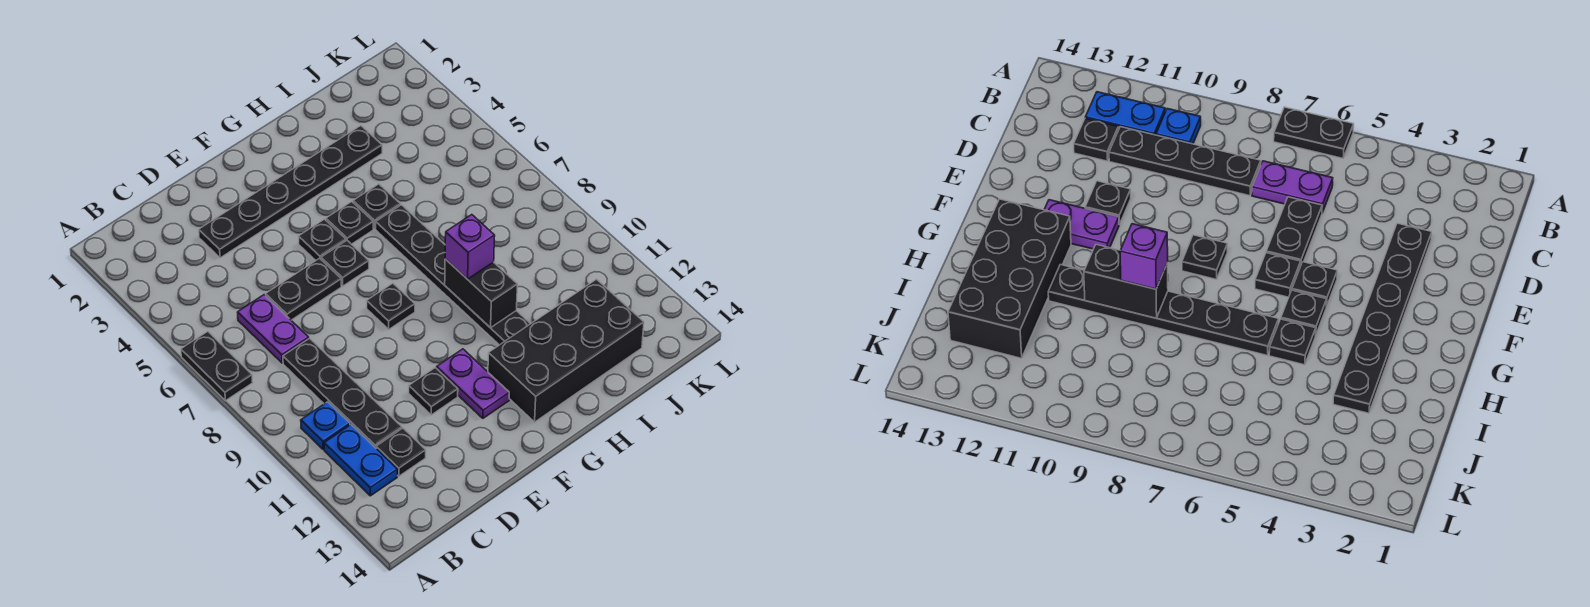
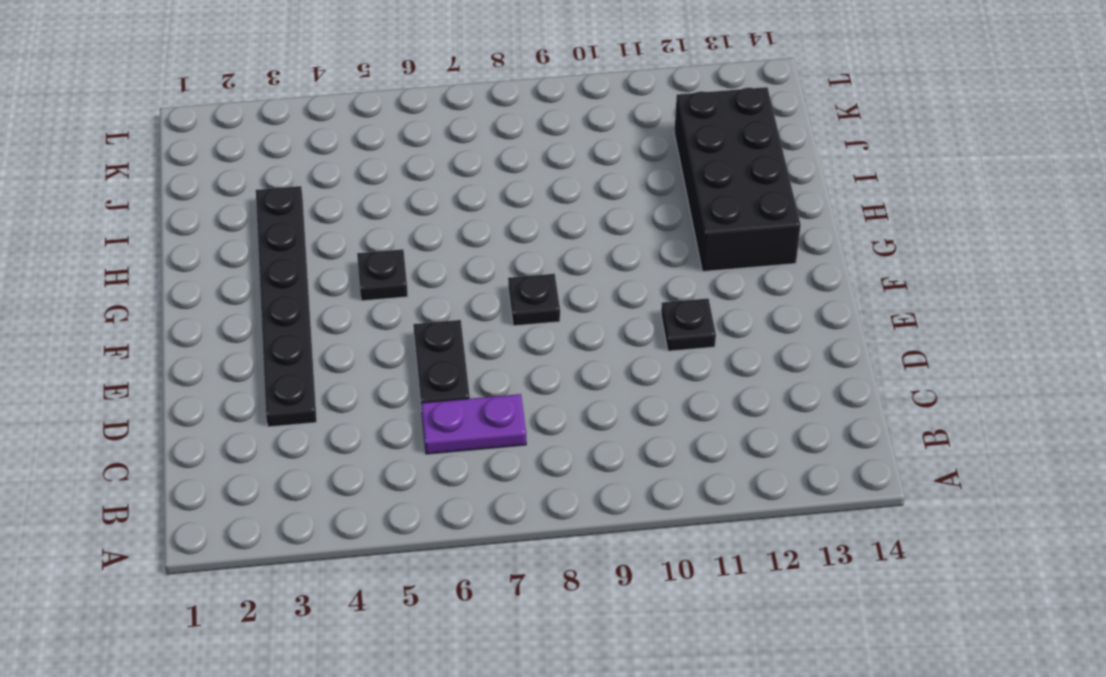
none -> black plate A6:A7 level 1
none -> blue plate B10 level 1
none -> blue plate B11:B12 level 1

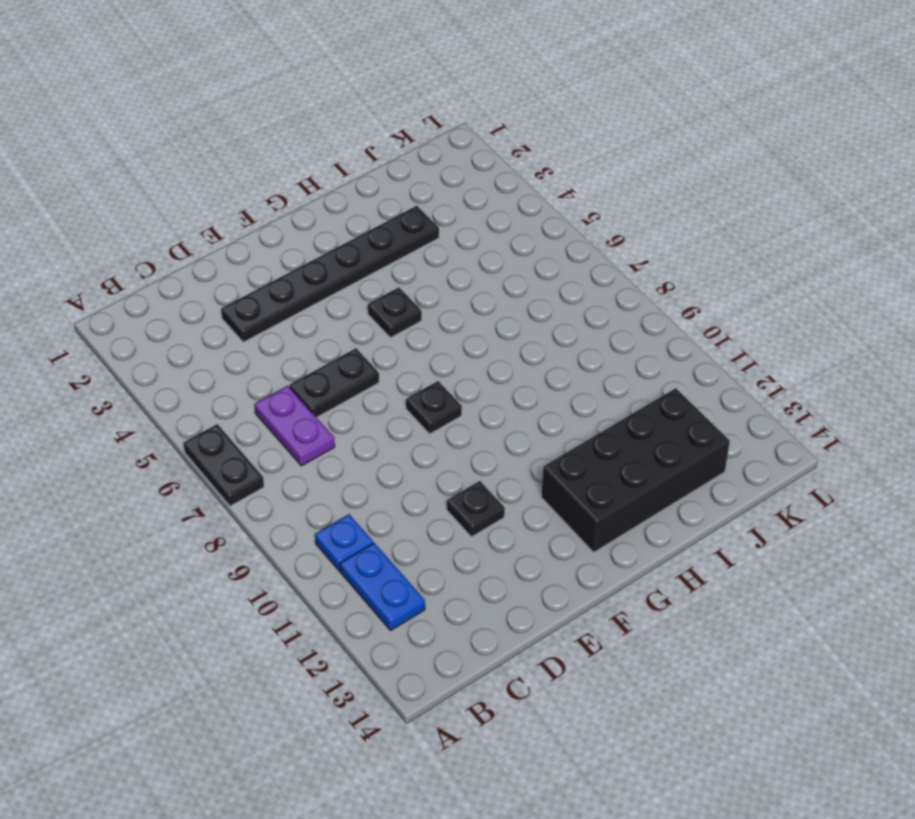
none -> black plate C8:C11 level 1
none -> black plate C12 level 1
none -> black plate F5 level 1

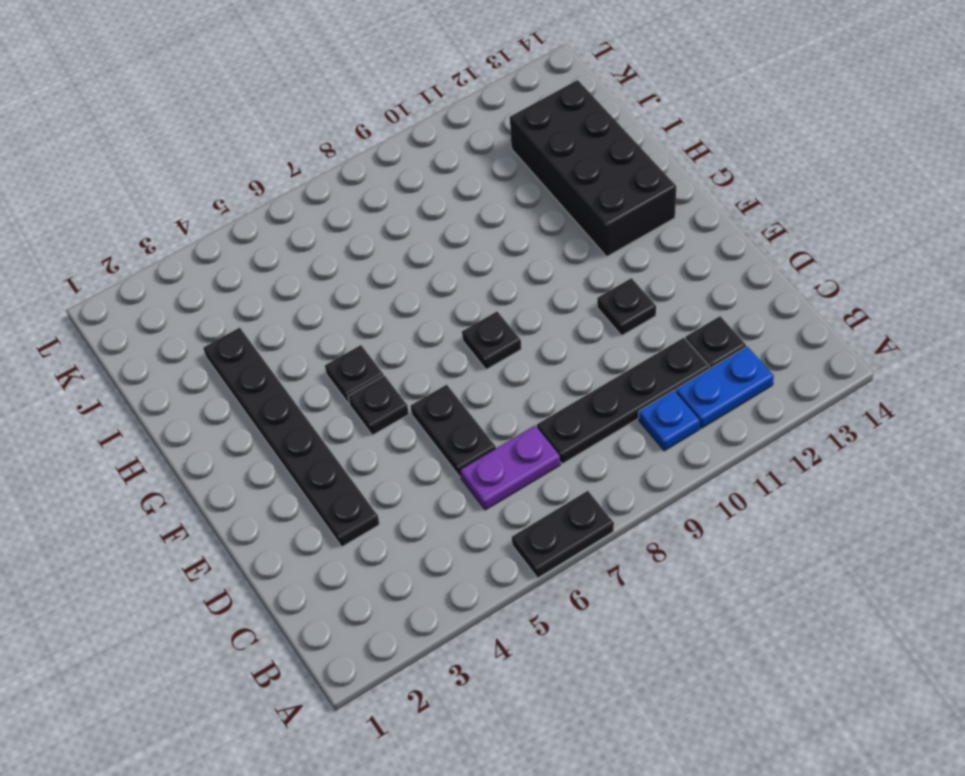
none -> black plate F6 level 1
none -> purple plate F11:F12 level 1
none -> black plate H5 level 1

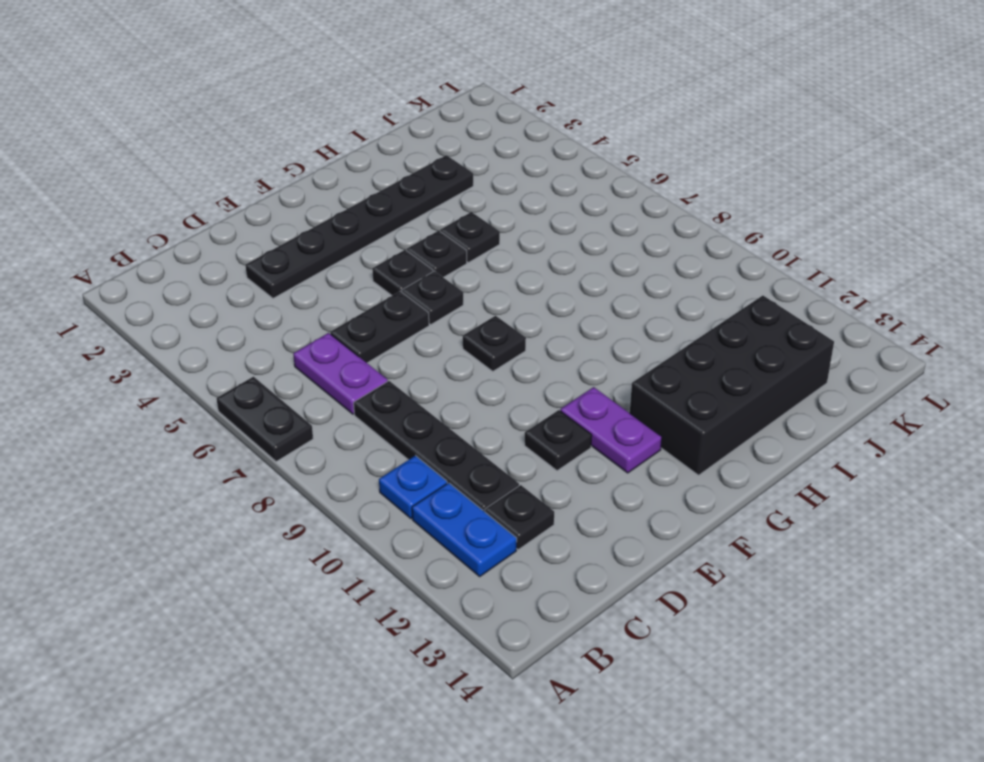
none -> black plate H6:H11 level 1
none -> black brick H9:H10 level 2
none -> purple brick H9 level 3

